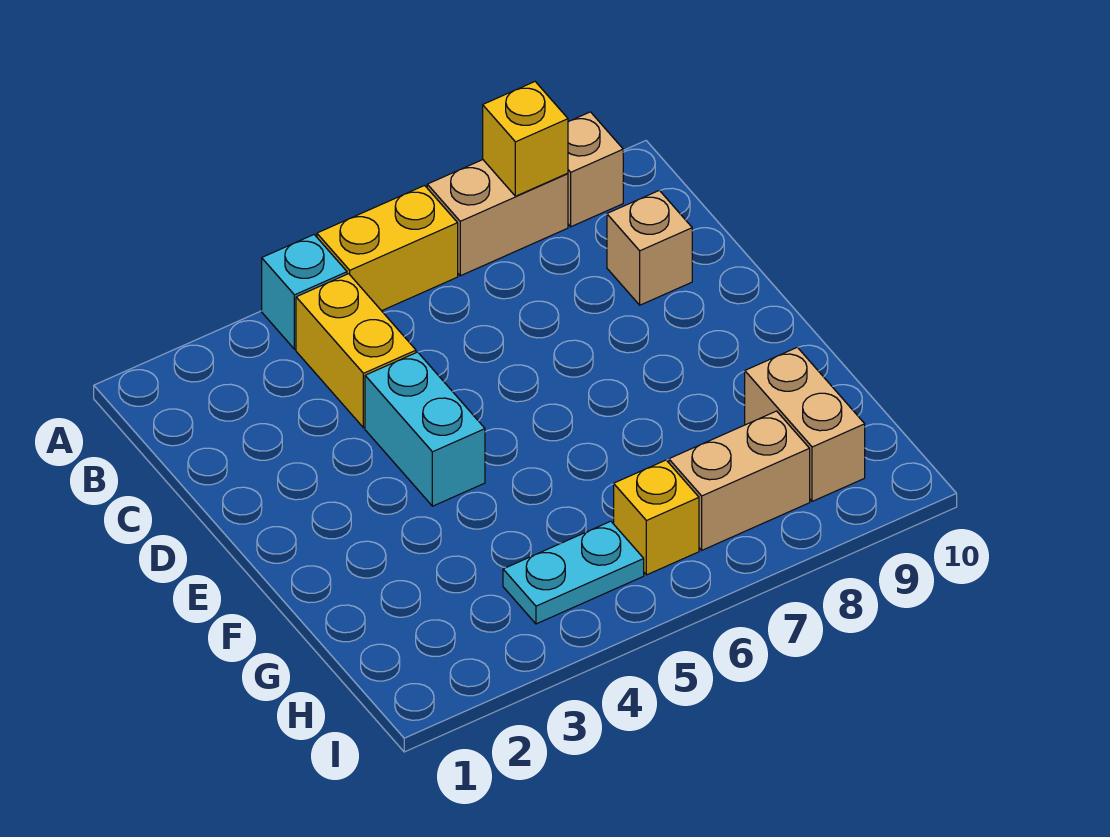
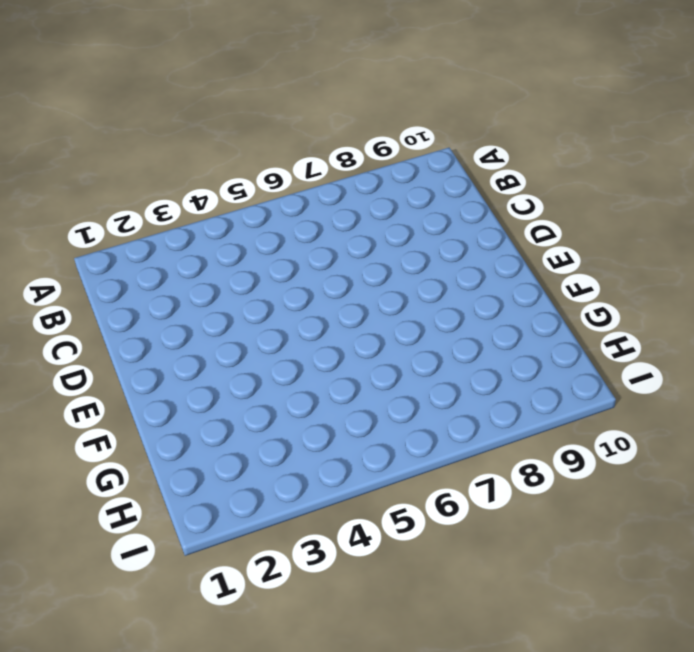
none -> cyan brick A4 level 1
none -> yellow brick A5:A6 level 1
none -> tan brick A7:A8 level 1

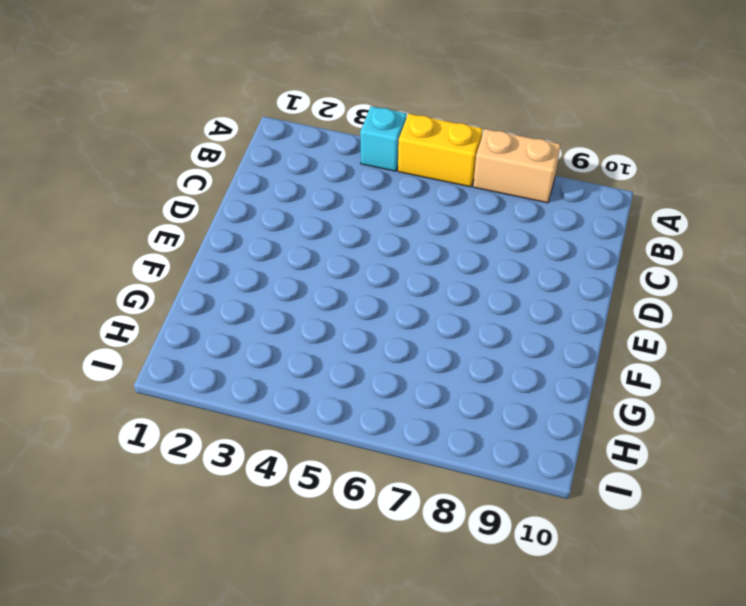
none -> tan brick A9 level 1
none -> yellow brick B4:C4 level 1
none -> tan brick C9 level 1

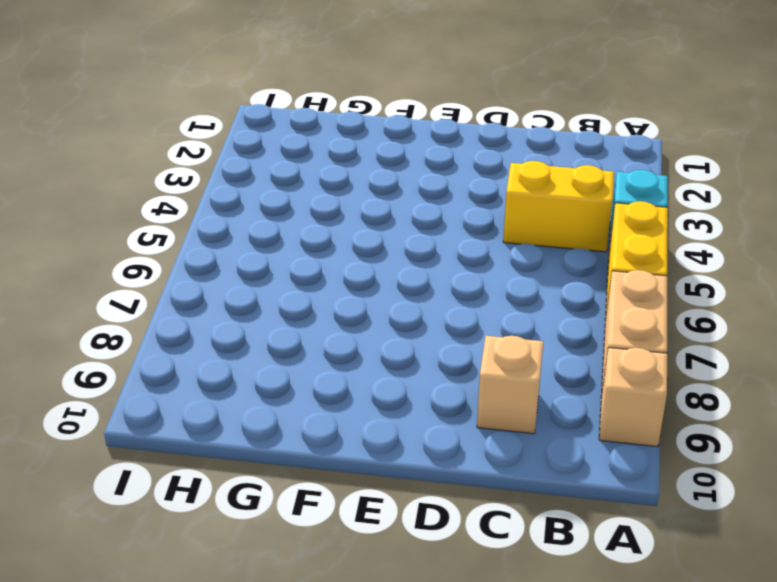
none -> cyan brick D4:E4 level 1
none -> tan brick G9:H9 level 1
none -> cyan plate H4:H5 level 1

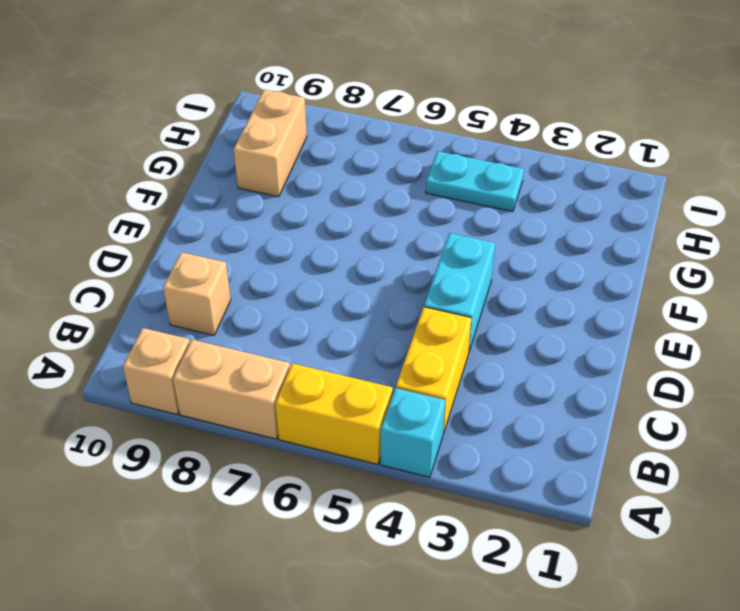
none -> yellow brick H6 level 1
none -> tan brick H7:H8 level 1
none -> yellow brick A8 level 2

